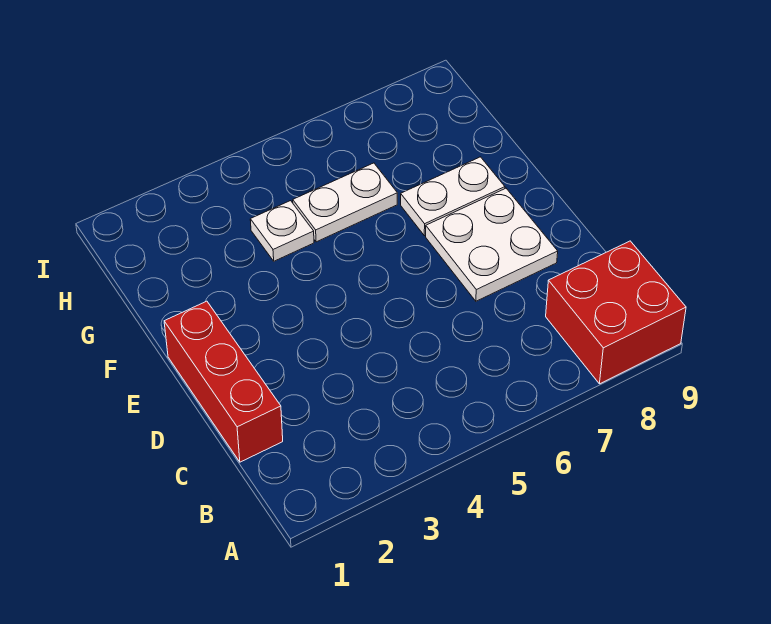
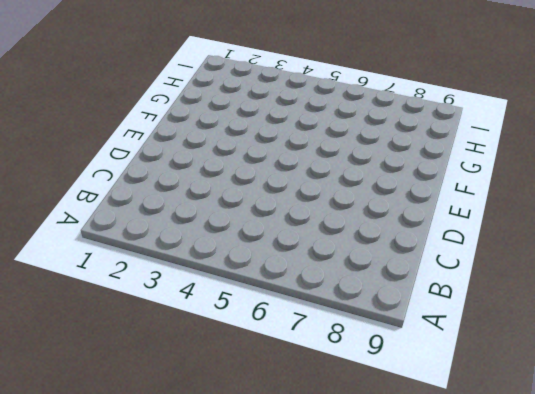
none -> red brick A8:B9 level 1
none -> red brick C1:E1 level 1

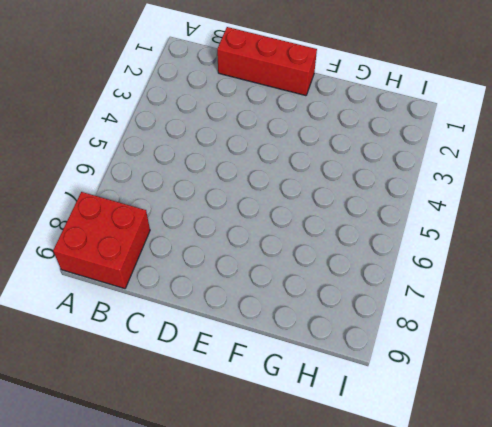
none -> white plate D7:E8 level 1
none -> white plate F7:F8 level 1

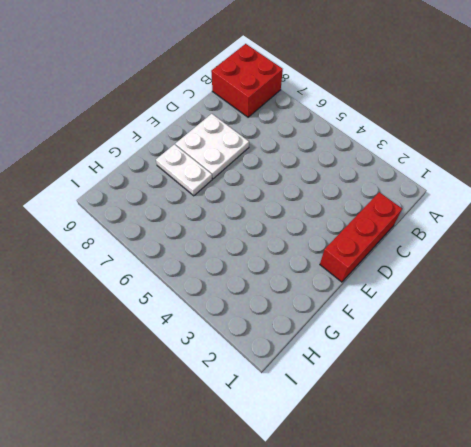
none -> white plate G4 level 1
none -> white plate G5:G6 level 1

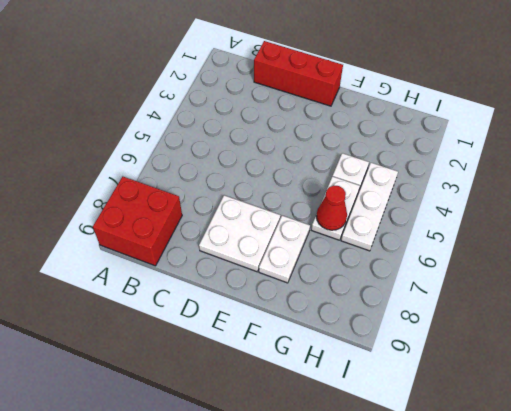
red cone G6 level 2 -> none
white plate H4:H6 level 1 -> none

